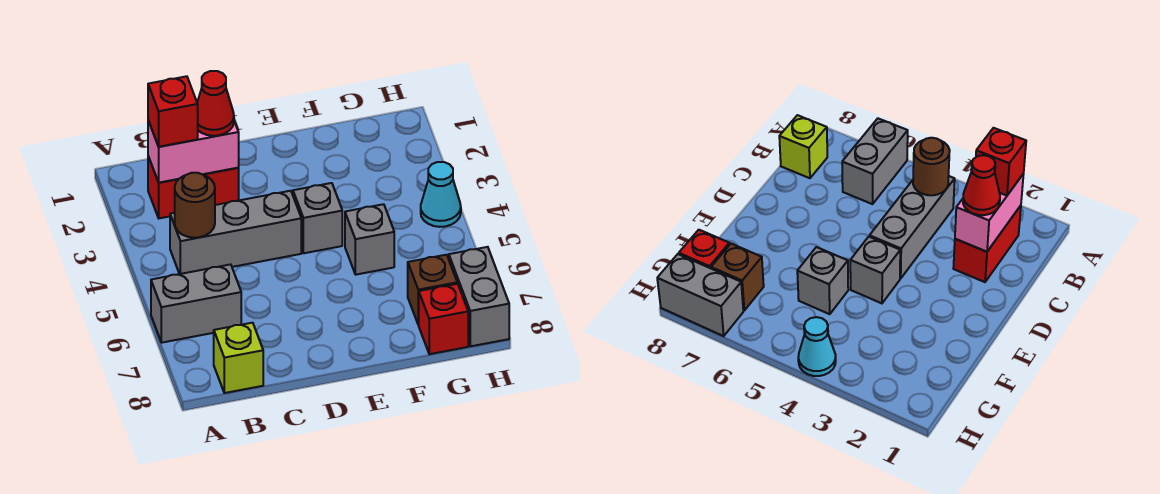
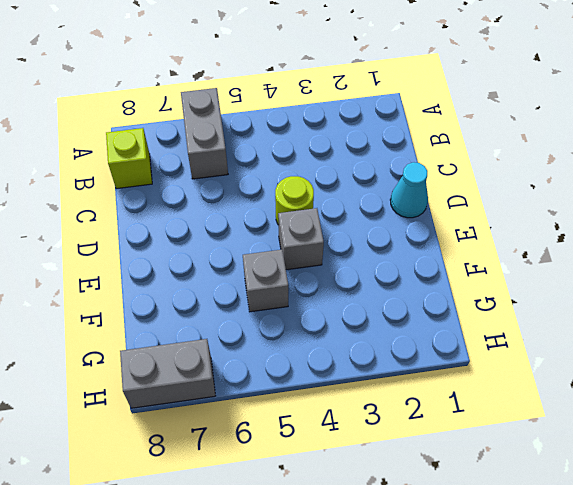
cyan cone D1 level 1 -> cyan cone H4 level 1
lime round brick D4 level 1 -> grey brick B4:D4 level 1
none -> red brick B2:C2 level 1
none -> brown brick G7 level 1
none -> red brick G8 level 1

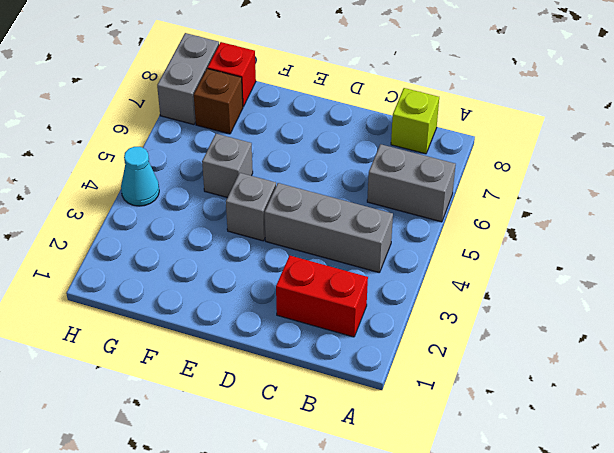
none -> pink brick B2:C2 level 2
none -> brown round brick B4 level 2
none -> red brick B2 level 3

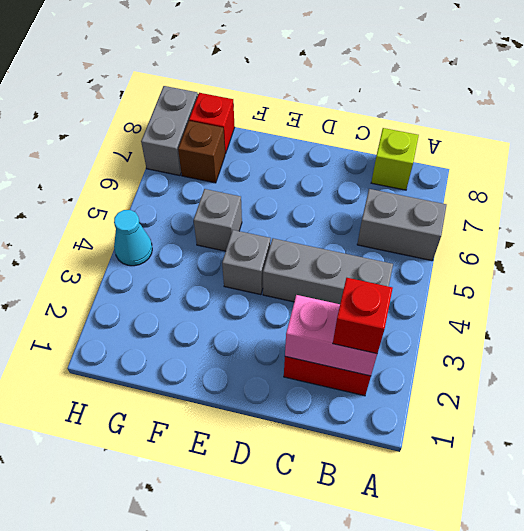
none -> brown round brick B4 level 2
none -> red cone C2 level 3

